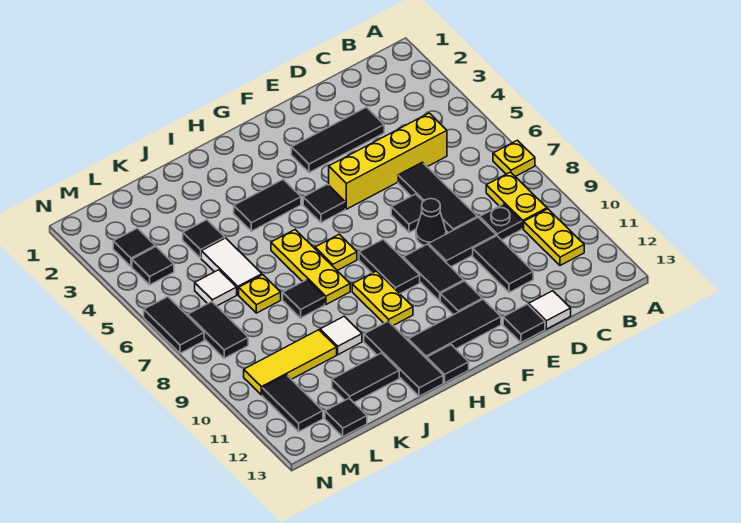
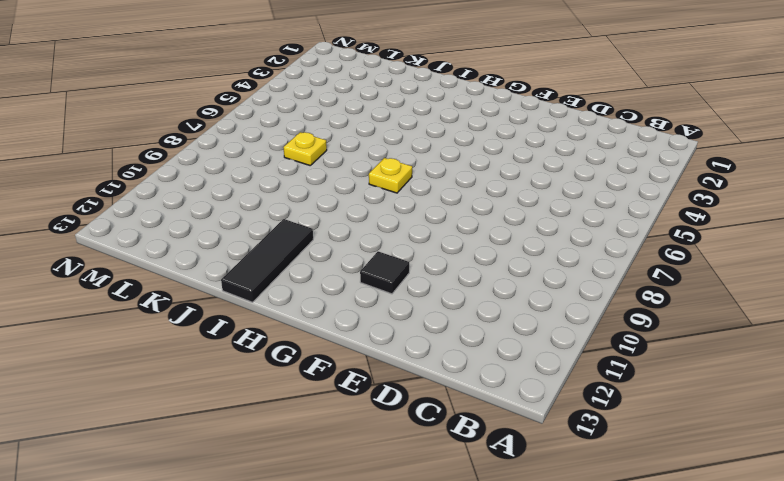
none -> yellow plate A7 level 1
none -> yellow plate B8:B9 level 1
none -> yellow plate B10:B11 level 1
none -> yellow brick C5:F5 level 1

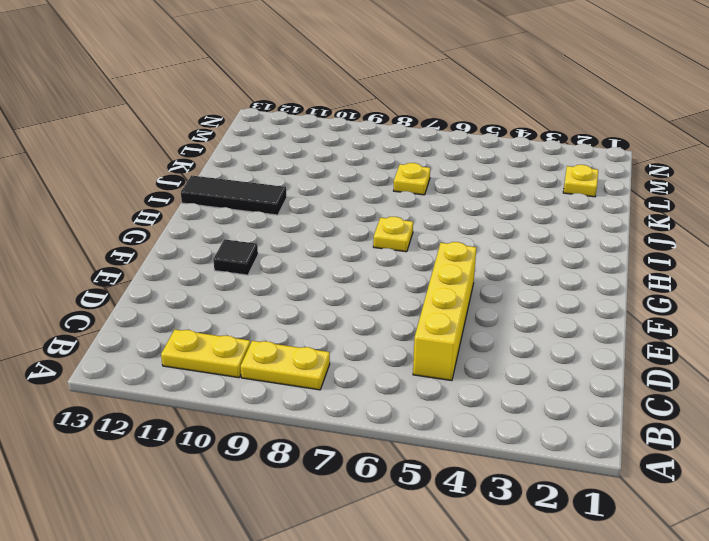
yellow plate L2 level 1 -> yellow plate A7 level 1
none -> black plate C9 level 1
none -> black tile D3:F3 level 1
none -> black tile D6:D8 level 1
none -> black tile D9:E9 level 1

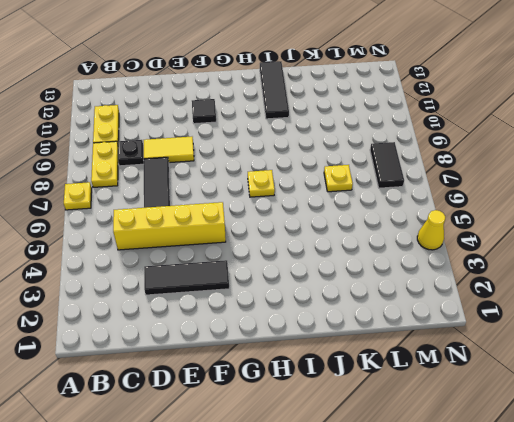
yellow tile D9:E9 level 1 -> black tile D9:E9 level 1
yellow cone N4 level 1 -> none
none -> black tile D10:D11 level 1
none -> white tile D13 level 1
none -> black tile E7 level 1
none -> black cone E8 level 1

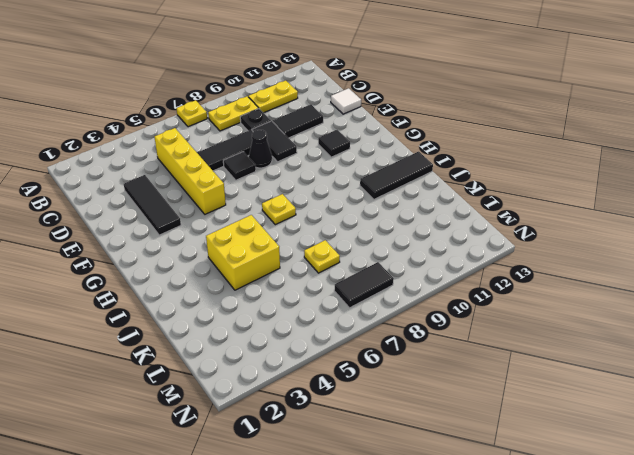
yellow brick I4:J5 level 1 -> black tile H4:I4 level 1
none -> black tile E13 level 1
none -> black tile F9:F10 level 1
none -> black tile F12:H12 level 1
none -> black tile G5 level 1

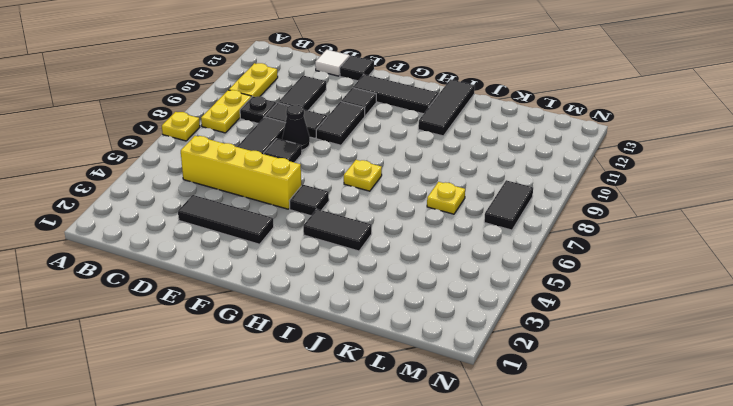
none -> black tile G8:G9 level 1
none -> yellow plate H9:H10 level 1
none -> black tile H13 level 1
none -> yellow plate I6:I8 level 1

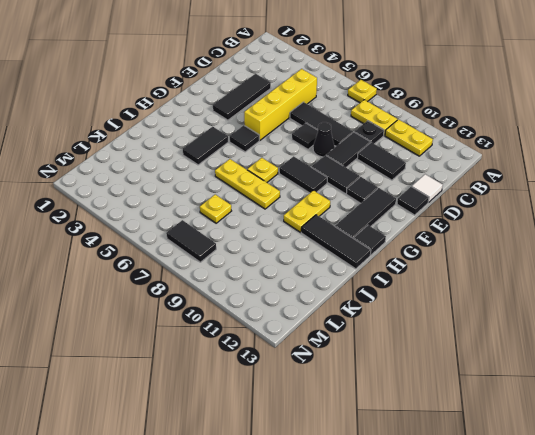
yellow plate H10:I10 level 1 -> yellow plate H9:H10 level 1
none -> black tile J8 level 1
none -> white tile J10 level 1
none -> black tile J12:K12 level 1
none -> black tile K4 level 1

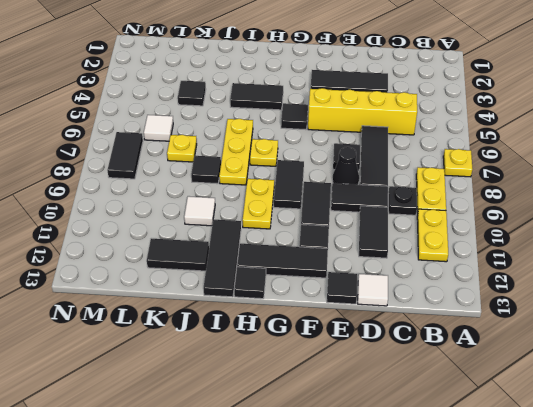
none -> white tile K5:K6 level 1
none -> yellow tile K10:M10 level 1
none -> black tile L13 level 1
none -> black tile M3 level 1

